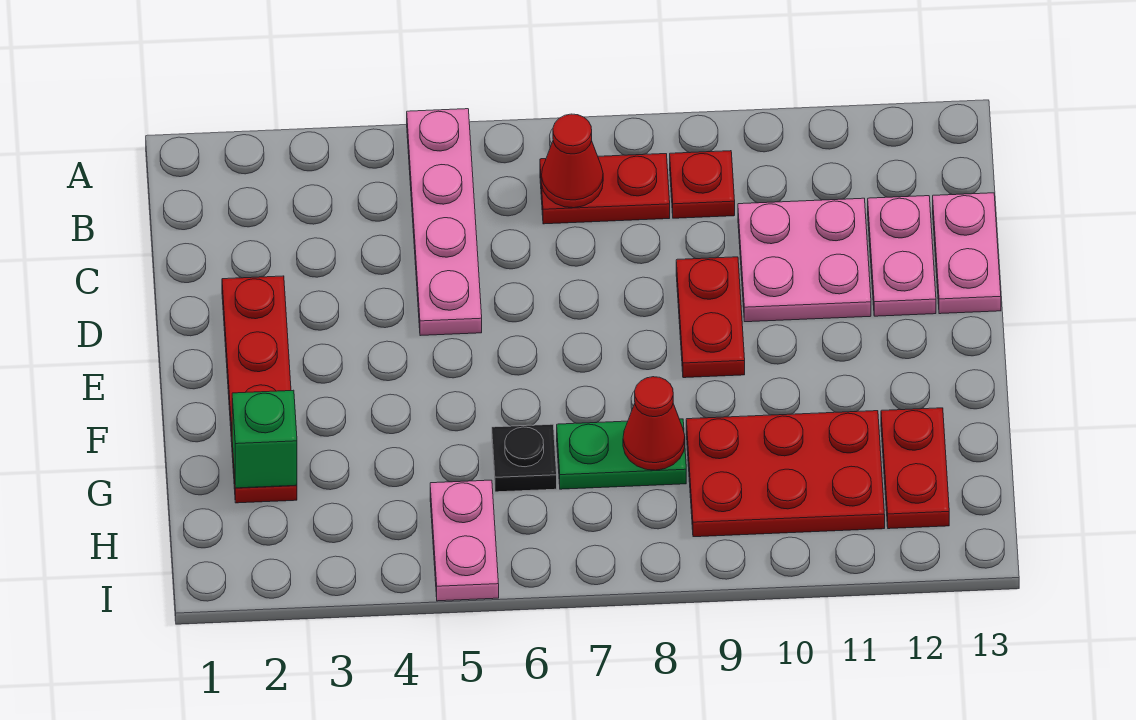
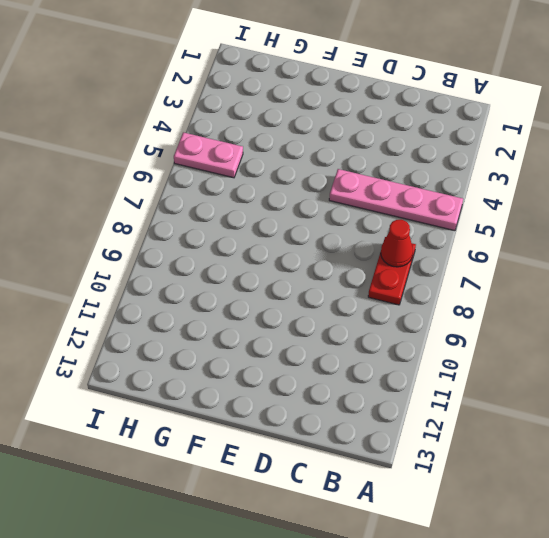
none -> red plate B9 level 1
none -> pink plate C10:D11 level 1
none -> pink plate C12:D12 level 1

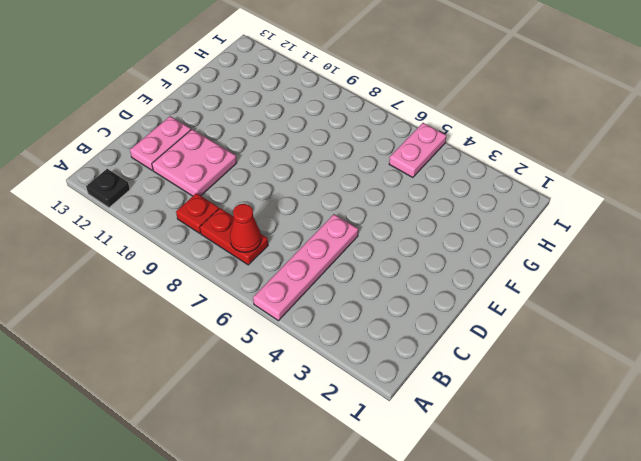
black plate A12 level 1 -> black plate G6 level 1
none -> pink plate C13:D13 level 1
none -> red plate D2:G2 level 1
none -> red plate D9:E9 level 1

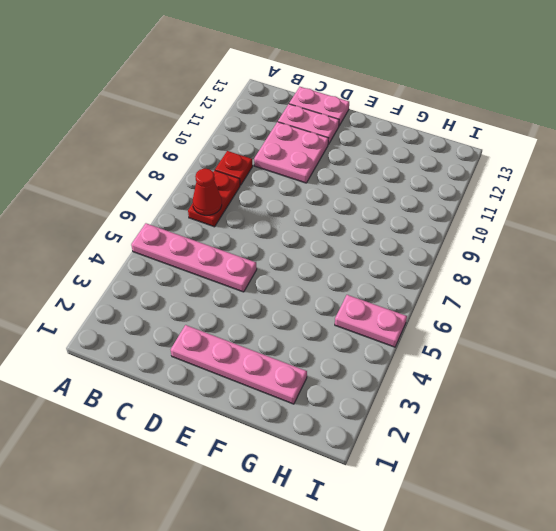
pink plate D2:G2 level 1 -> red plate D2:G2 level 1
none -> red plate D9:E9 level 1
none -> black plate G6 level 1
none -> green plate G7:G8 level 1

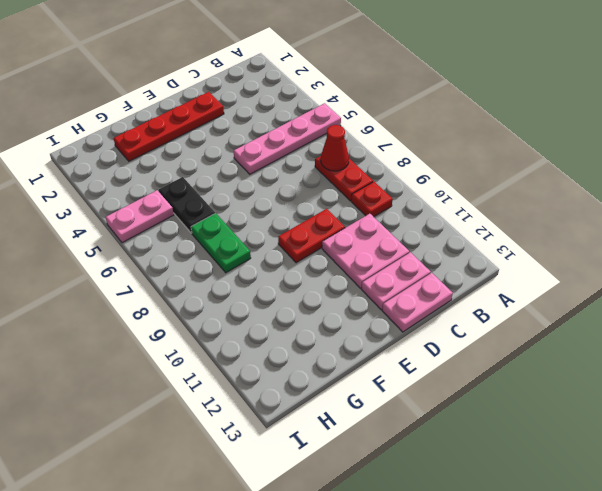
black plate G5:G6 level 1 -> black plate G6 level 1
none -> red plate G9:H11 level 1
none -> red plate G12:H12 level 1
none -> green brick G2 level 2

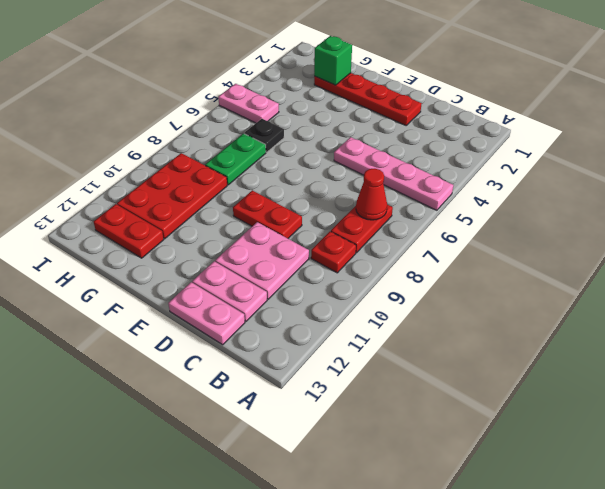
none -> red cone G8 level 2

